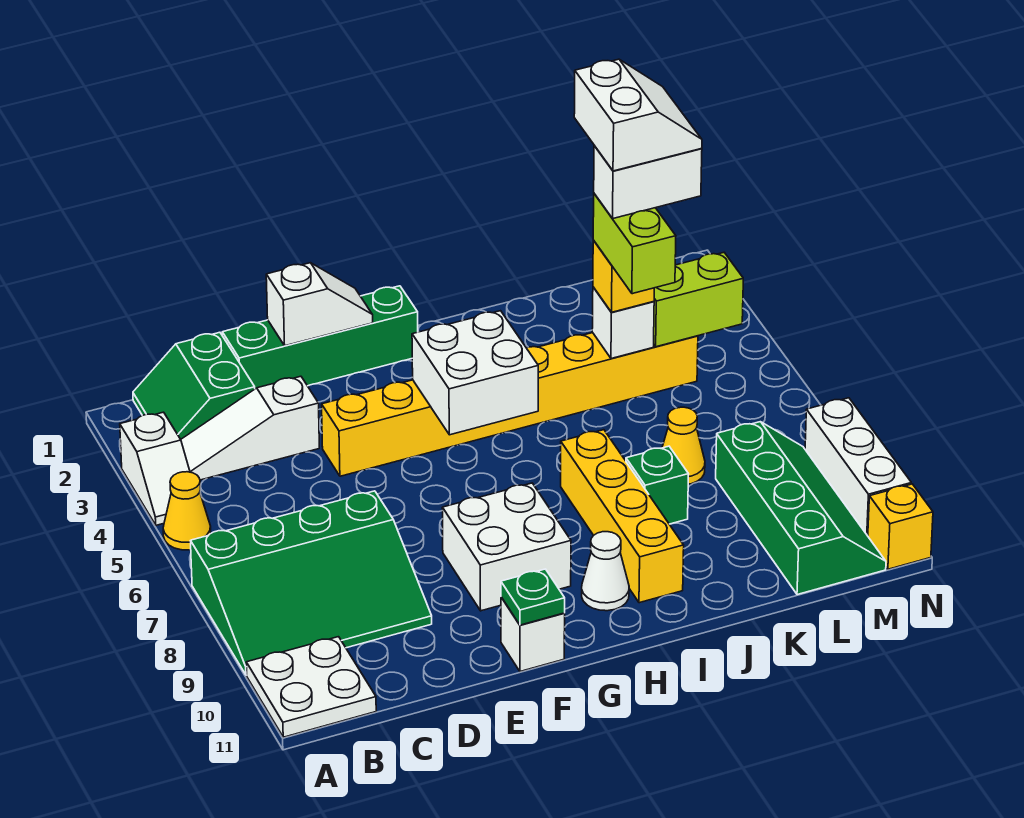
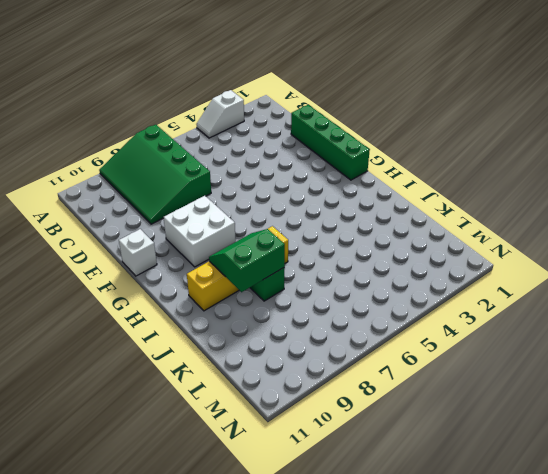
green slope I8:J9 level 2 top J -> green slope B1:C2 level 1 top C
none -> yellow cone A5 level 1
none -> white plate A10:B11 level 1
none -> white slope B3:D3 level 1 top D

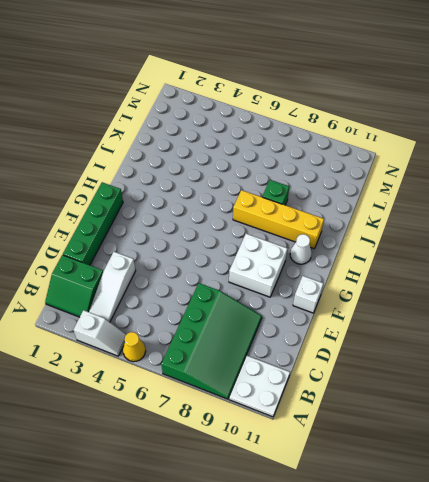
none -> yellow brick E4:L4 level 1
none -> yellow cone K7 level 1
none -> green slope L8:M11 level 1 top L

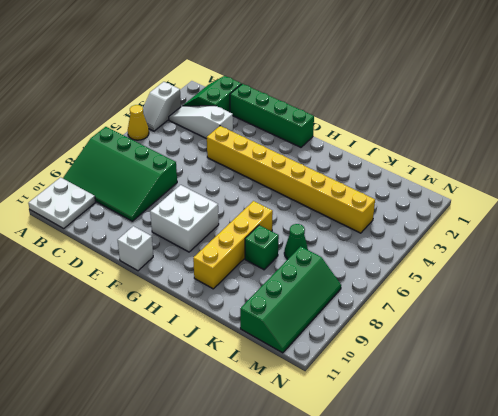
green cone K7 level 1 -> yellow cone K7 level 1
none -> white cone H10 level 1
none -> white brick N8:N10 level 1
none -> yellow brick N11 level 1

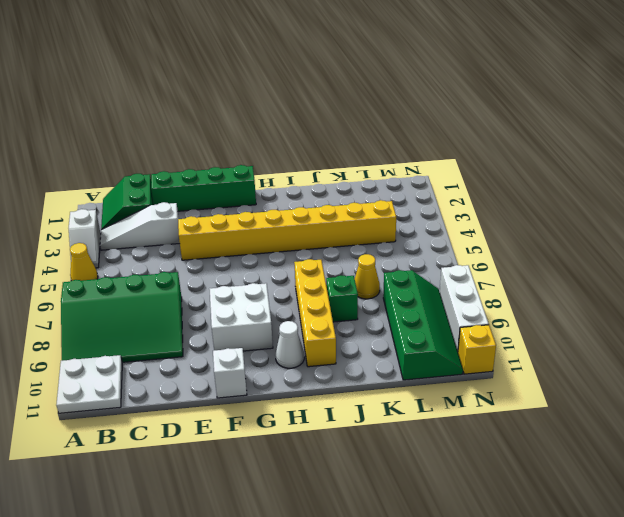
none -> white slope E1:F1 level 2 top E
none -> green plate F11 level 2
none -> white brick G4:H5 level 2

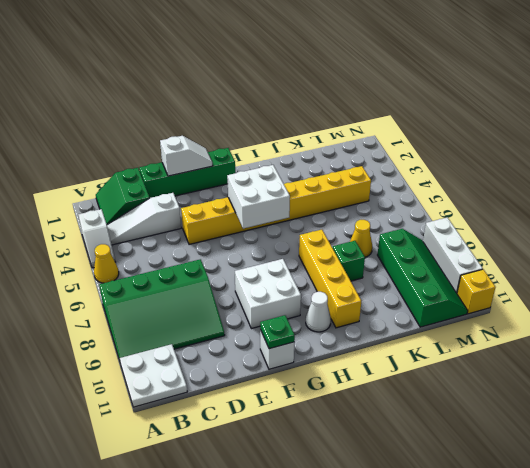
none -> white brick K4 level 2
none -> lime brick L4:M4 level 2
none -> yellow brick K4 level 3

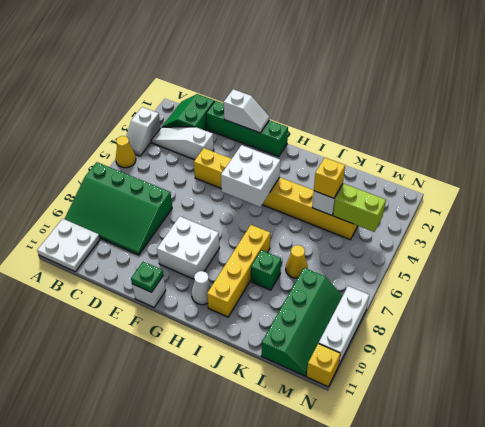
none -> lime brick K4:K5 level 4
none -> white brick K4:L4 level 5
none -> white slope K3:L4 level 6 top K

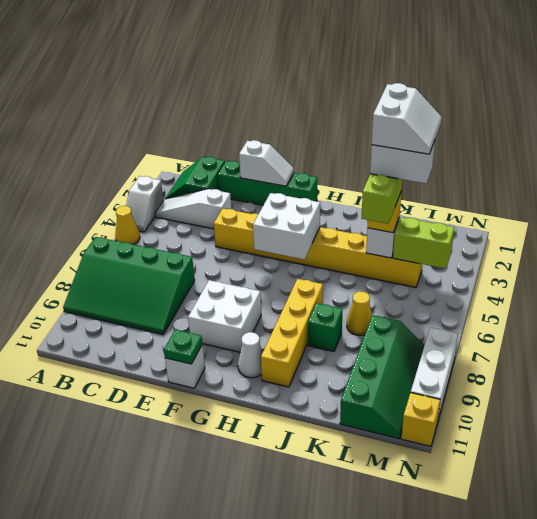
none -> white plate A10:B11 level 1

